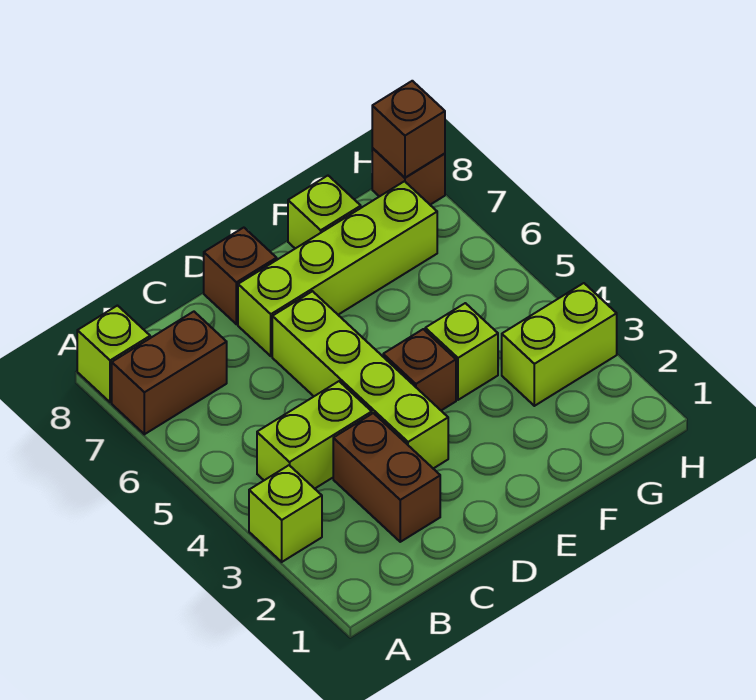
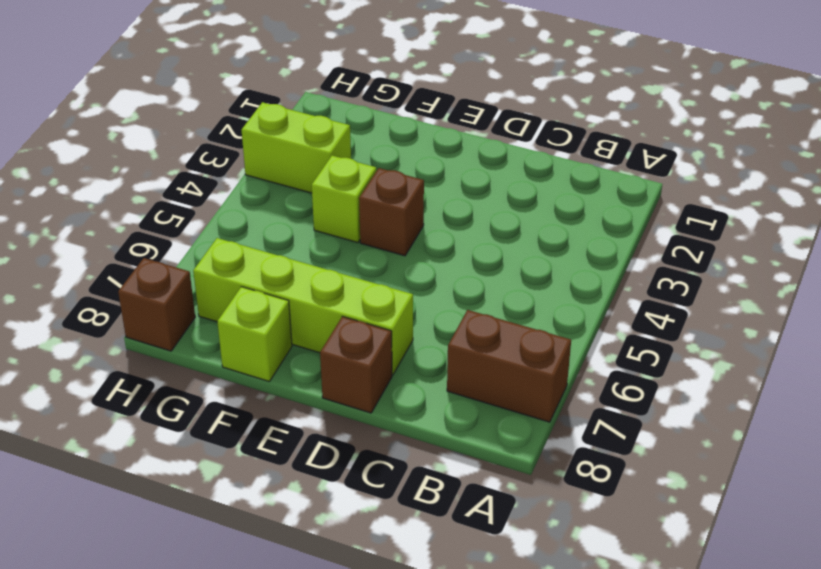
none -> lime brick A3 level 1
none -> lime brick A8 level 1
none -> lime brick B4:C4 level 1

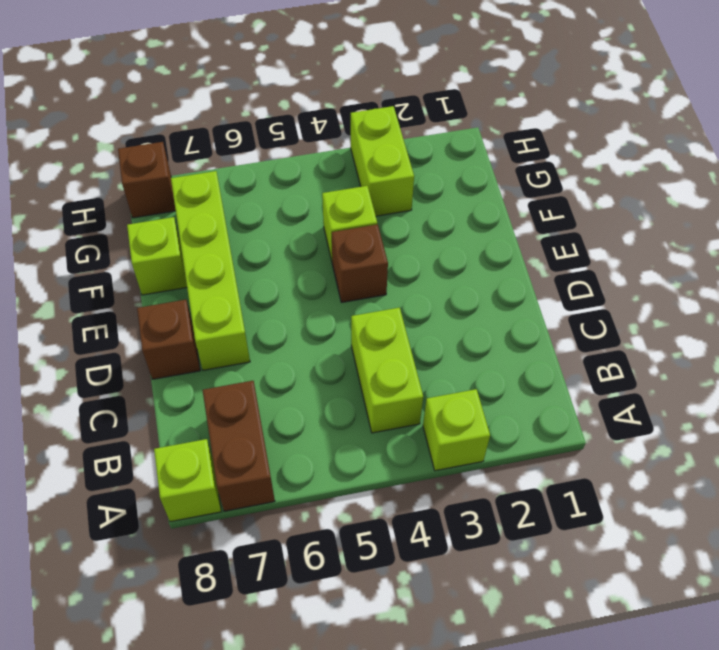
none -> brown brick C2:C3 level 1
none -> lime brick D3:D6 level 1
none -> brown brick H8 level 2

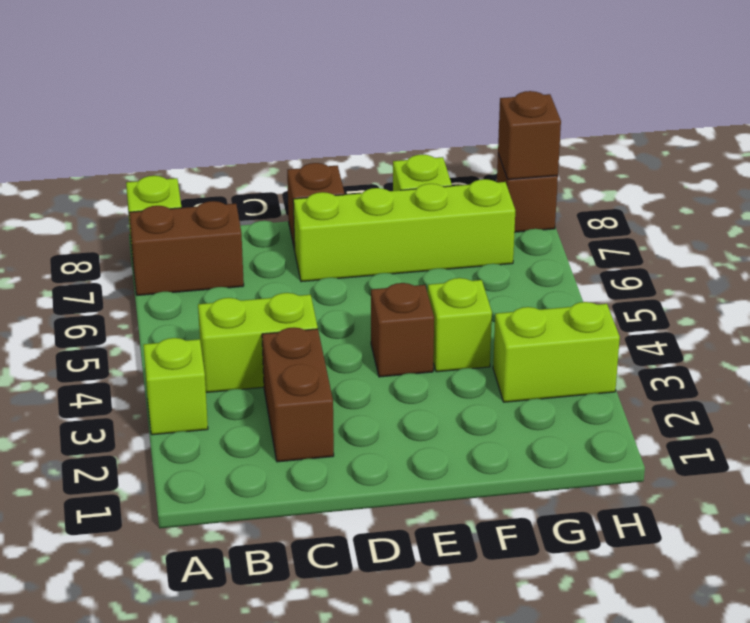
none -> lime brick D3:D6 level 1

